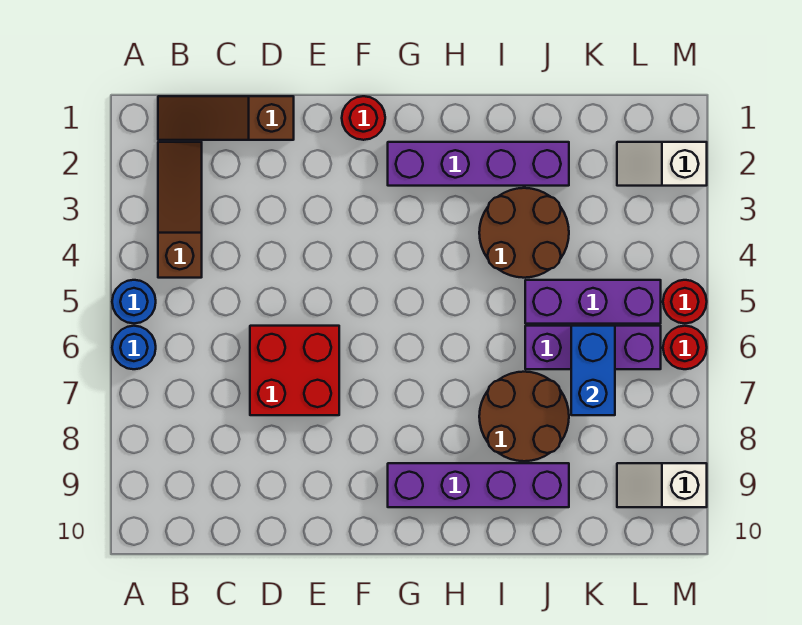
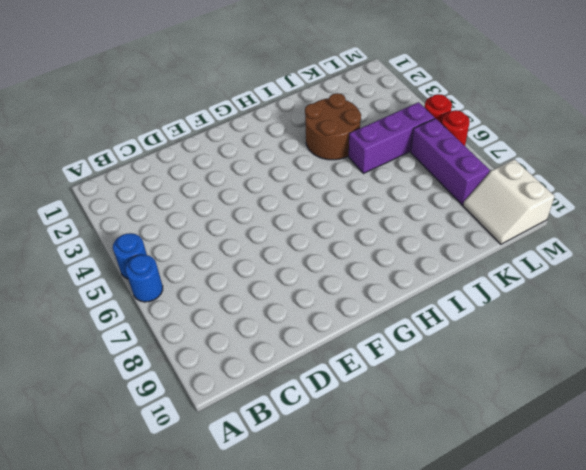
purple brick L6:L8 level 1 -> purple brick J6:L6 level 1
white slope L9:M10 level 1 top M -> white slope L9:M9 level 1 top M
none -> brown slope B1:D1 level 1 top D
none -> brown slope B2:B4 level 1 top 4
none -> red brick D6:E7 level 1

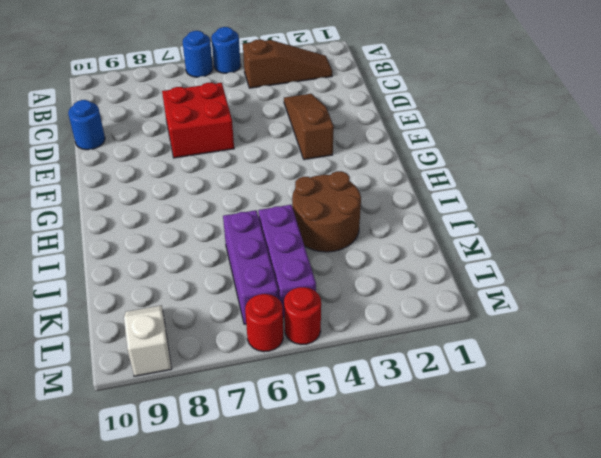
brown slope D3:F3 level 1 top F -> brown slope B1:D1 level 1 top D
blue round brick D10 level 1 -> none
none -> red round brick F1 level 1
none -> purple brick G2:J2 level 1
none -> purple brick G9:J9 level 1

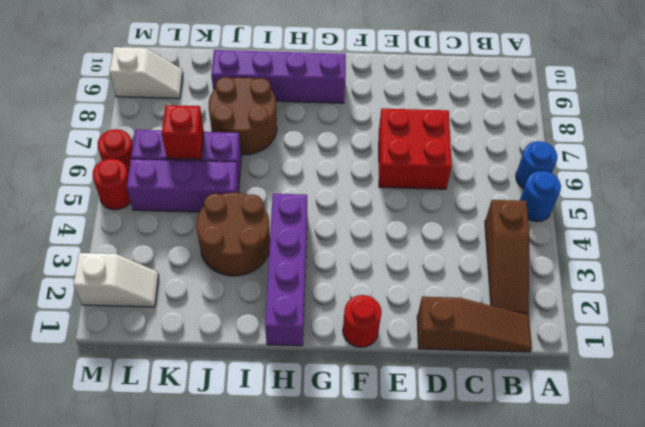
purple brick H1:H4 level 1 -> purple brick G2:J2 level 1
red brick K6 level 2 -> blue brick K6:K7 level 2

